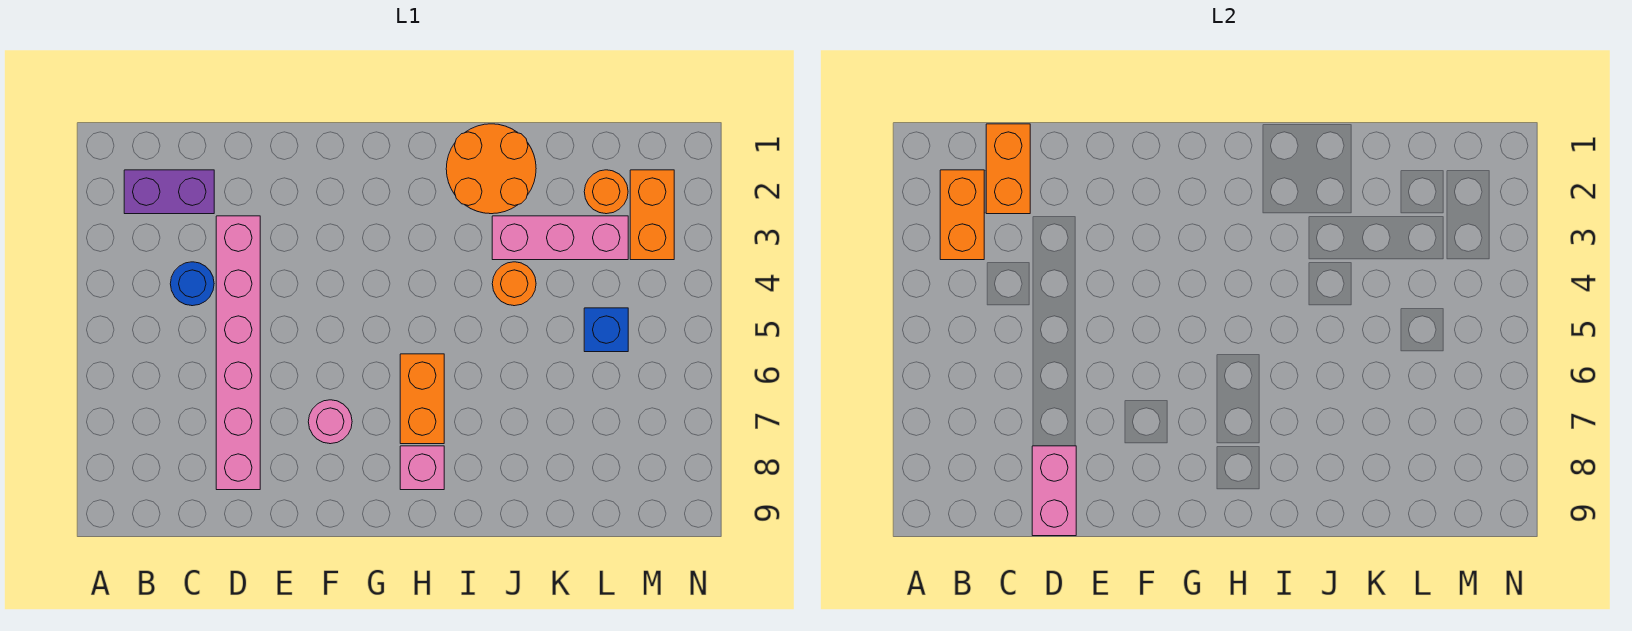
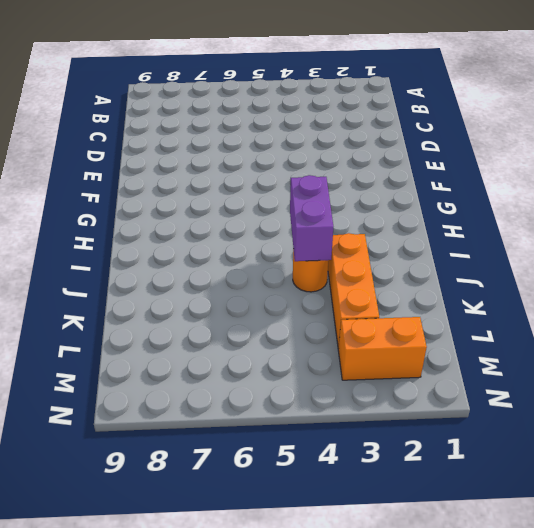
purple brick I4:J4 level 2 -> purple brick B2:C2 level 1
orange brick J3:L3 level 1 -> pink brick J3:L3 level 1
none -> blue round brick C4 level 1
none -> pink brick D3:D8 level 1
none -> pink round brick F7 level 1

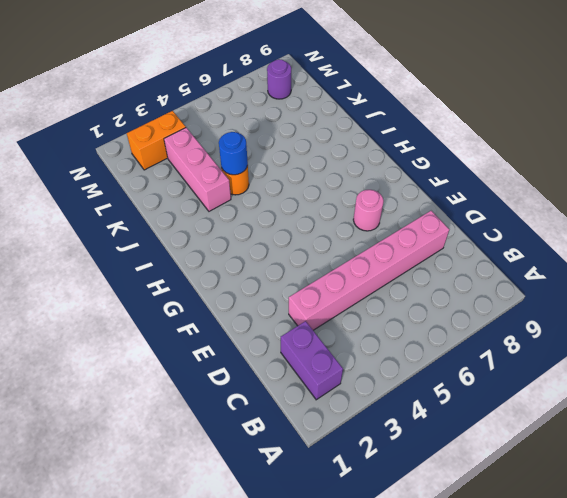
blue round brick J4 level 2 -> blue round brick C4 level 1
purple round brick M8 level 1 -> none
none -> orange brick H6:H7 level 1
none -> pink brick H8 level 1
none -> orange round brick I1:J2 level 1

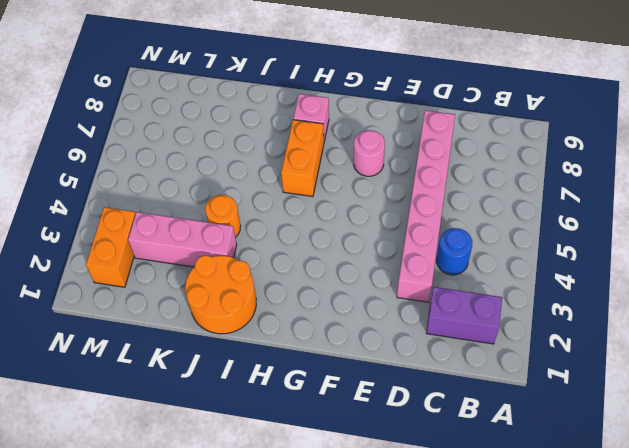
none -> orange round brick L2 level 1
none -> blue brick L5 level 1
none -> orange brick B2:B3 level 2

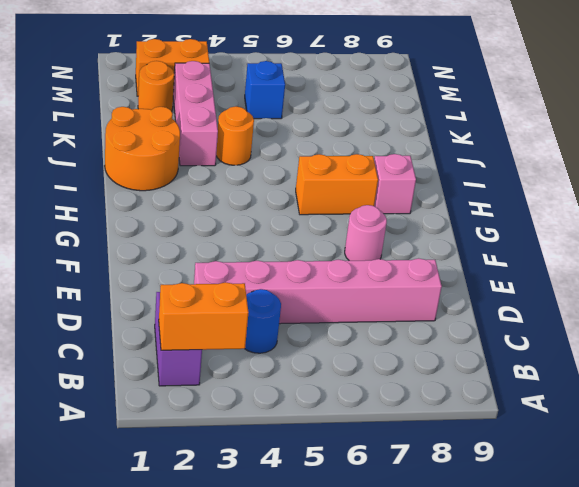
none -> orange brick C1:C2 level 2
none -> pink brick D8:D9 level 2

